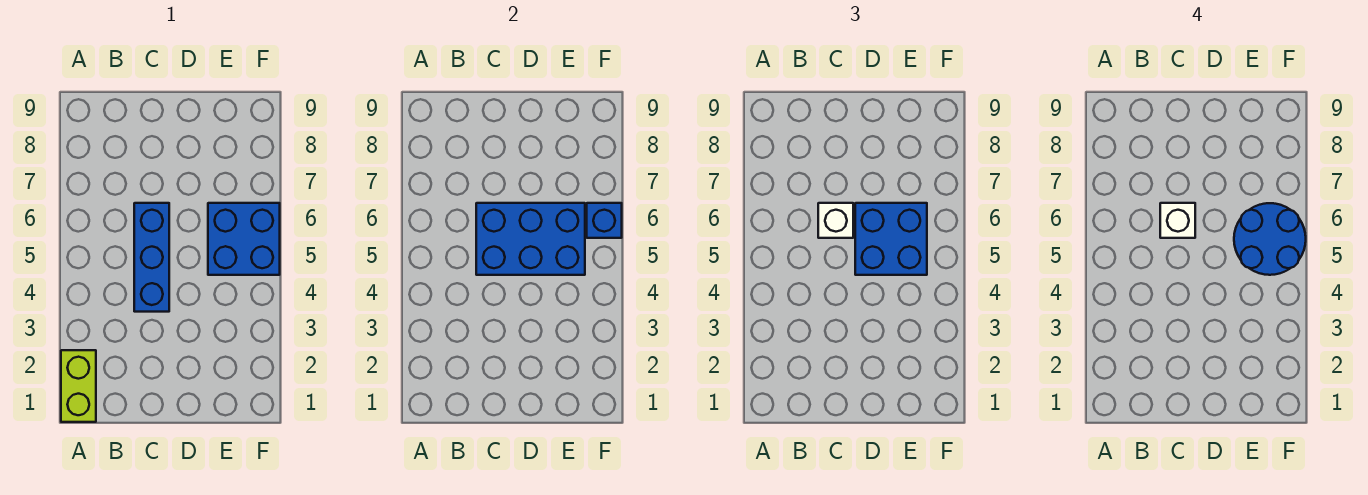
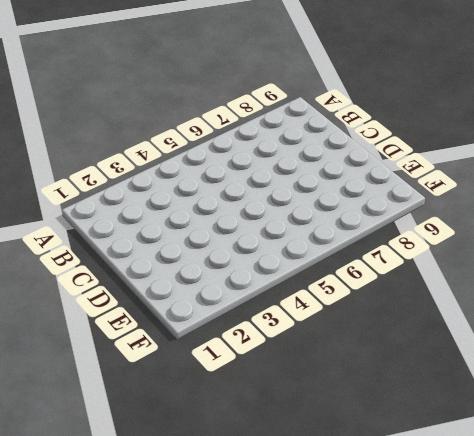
none -> lime brick A1:A2 level 1
none -> blue brick C4:C6 level 1

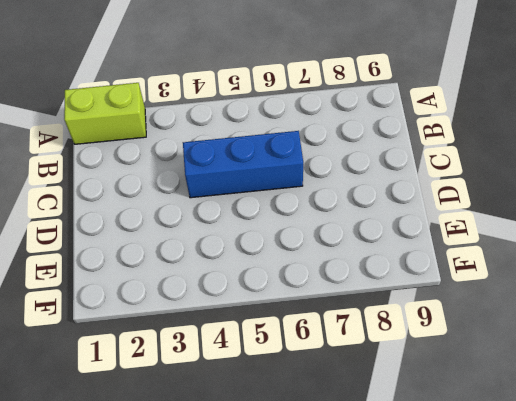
none -> blue brick E5:F6 level 1
none -> blue brick C5:E6 level 2

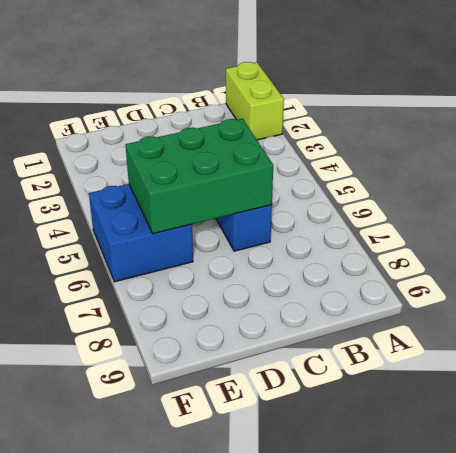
green brick C5:E6 level 2 -> blue brick C5:E6 level 2
none -> blue brick F6 level 2
none -> white brick C6 level 3

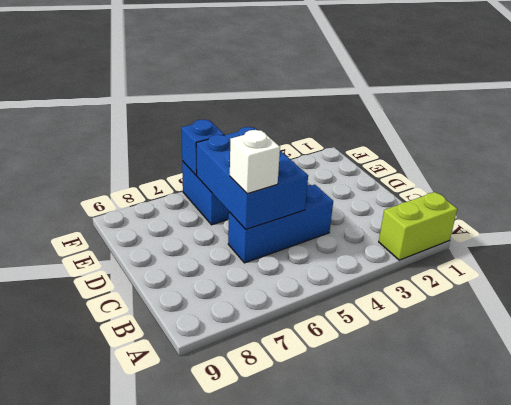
none -> blue brick D5:E6 level 3
none -> white brick C6 level 4

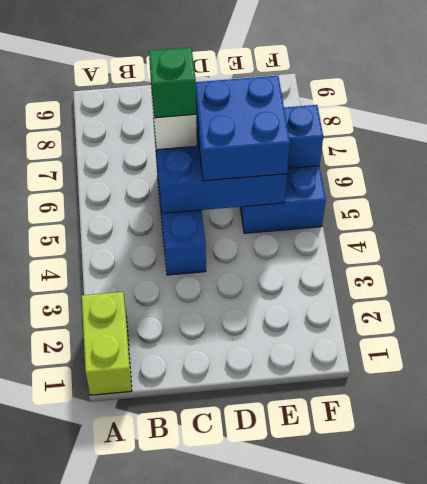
green brick C6 level 4 -> white brick C6 level 4
none -> blue round brick E5:F6 level 4

